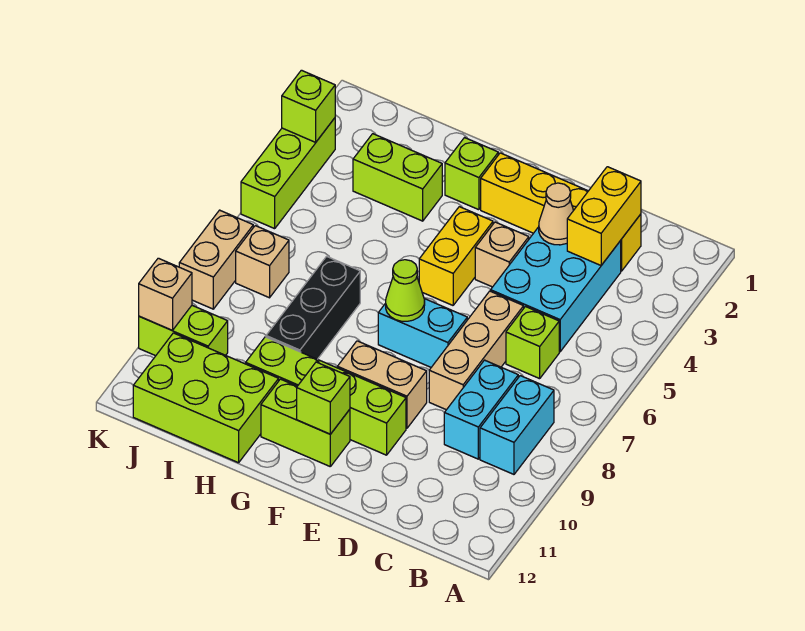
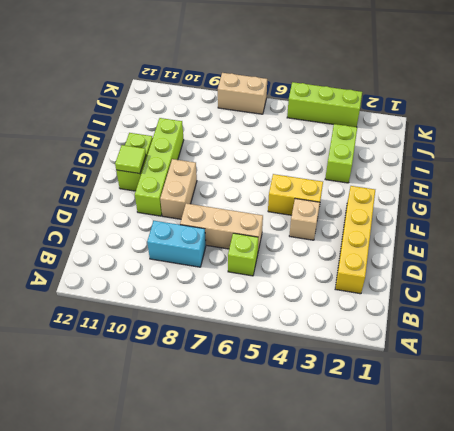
lime tile F11 level 2 -> lime brick F11 level 2
none -> cyan brick B8:B9 level 1
none -> cyan brick C3:D5 level 1
none -> cyan brick E7:F7 level 1

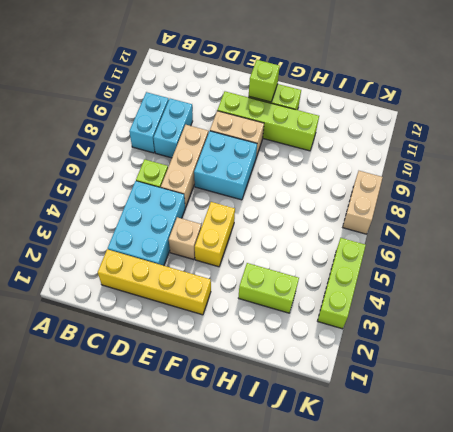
cyan brick E7:F8 level 1 -> cyan brick E7:F7 level 1
none -> lime brick G2 level 1
none -> black brick H7:H9 level 1
none -> lime brick H11:J12 level 1

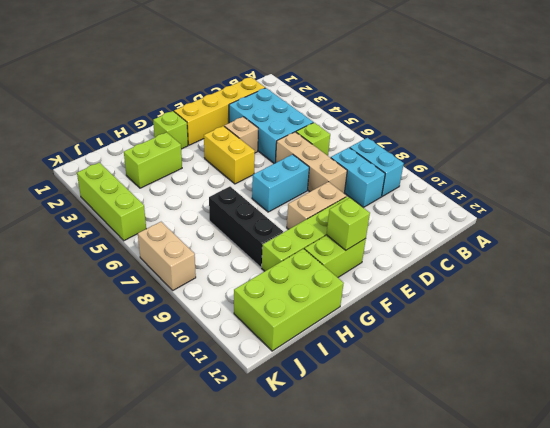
none -> tan brick J7 level 1
none -> lime brick J10:K10 level 1
none -> yellow brick C2:C3 level 2

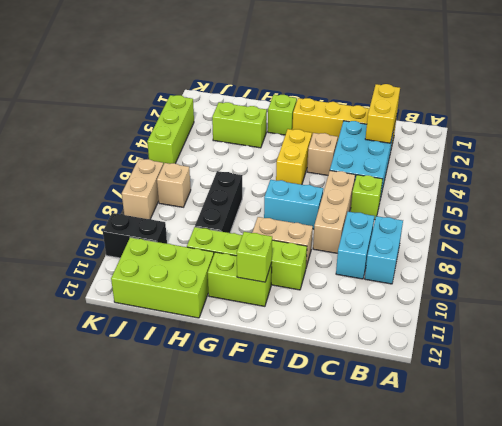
black brick J10:K10 level 1 -> lime brick J10:K10 level 1
none -> tan cone D3 level 2
none -> lime cone F7 level 2
none -> lime brick K3 level 2

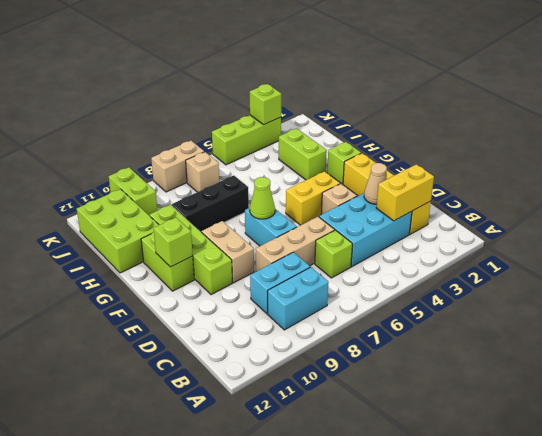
none -> tan brick K10 level 2

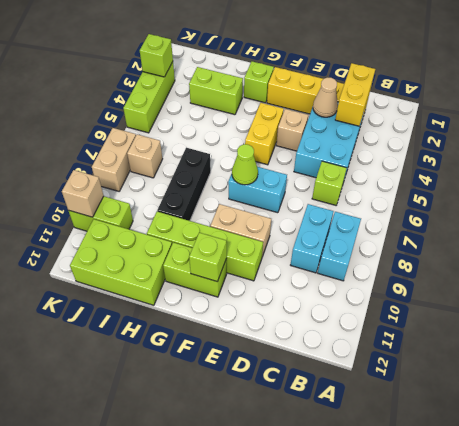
none -> tan brick D6:D8 level 1

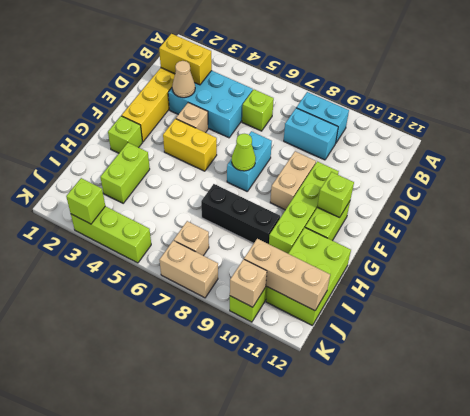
tan brick J10:J12 level 2 -> tan brick D6:D8 level 1

